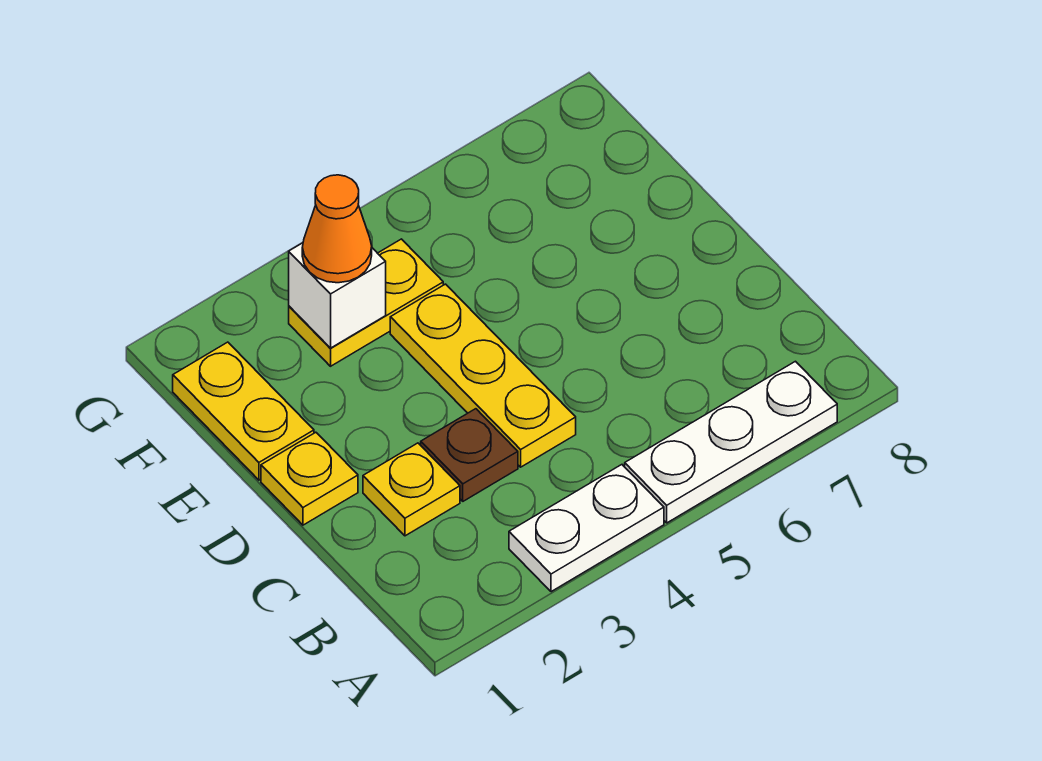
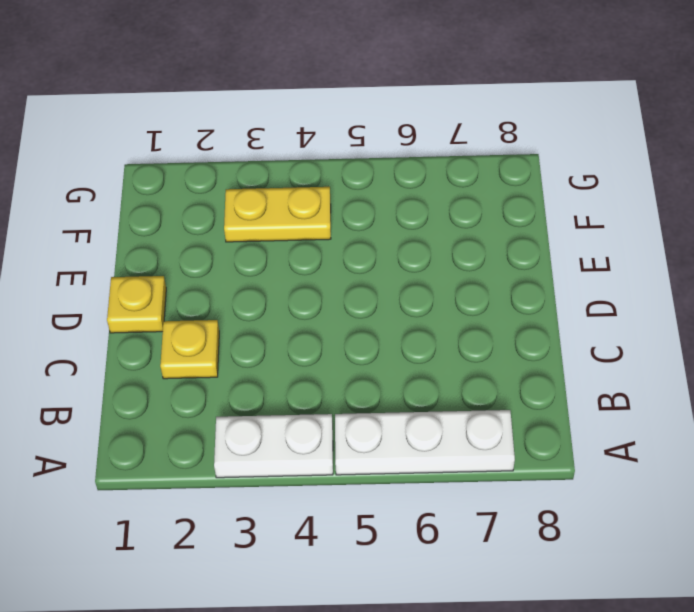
none -> brown plate C3 level 1
none -> yellow plate C4:E4 level 1

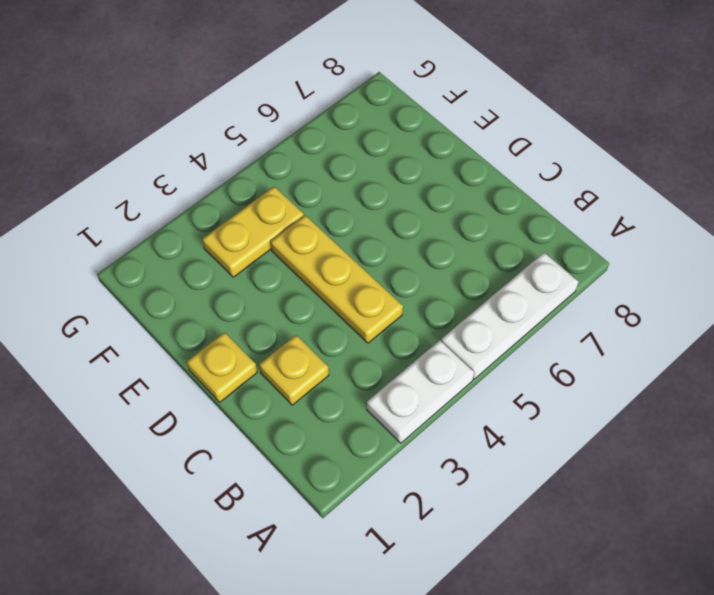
none -> brown plate C3 level 1
none -> yellow plate E1:F1 level 1

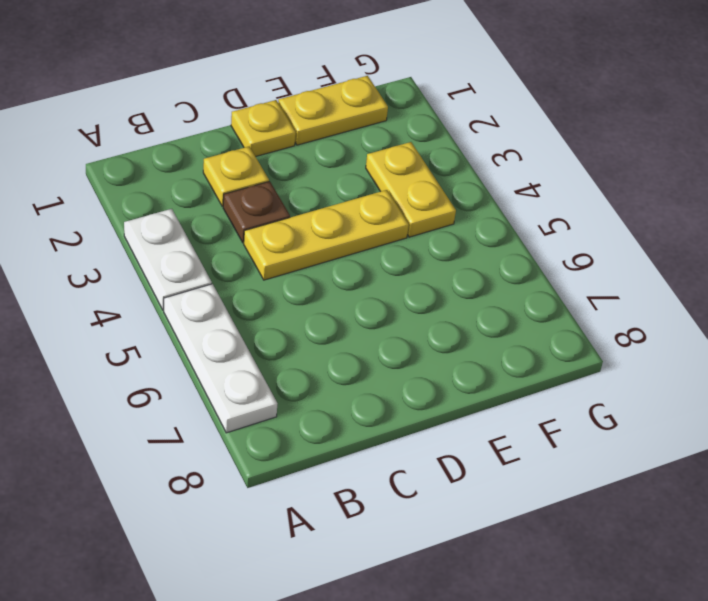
none -> white brick F3 level 2
none -> orange cone F3 level 3

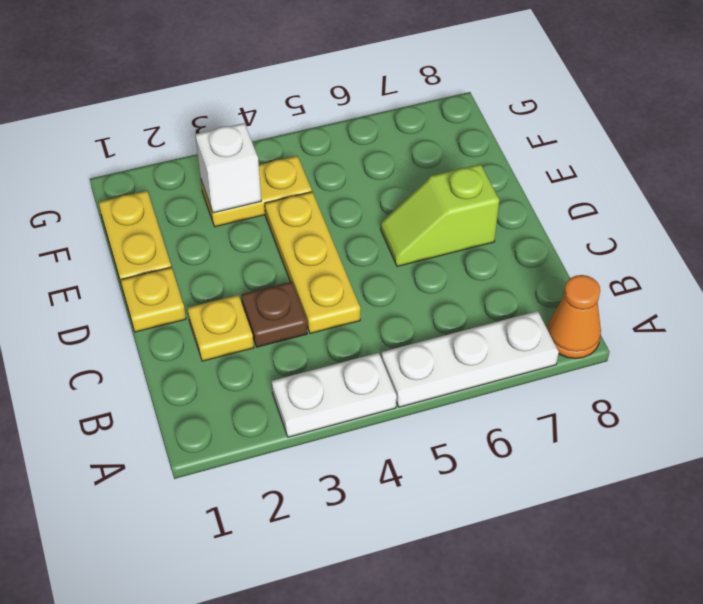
orange cone A8 level 1 -> orange cone F3 level 3
lime slope D6:D7 level 1 top 7 -> none

